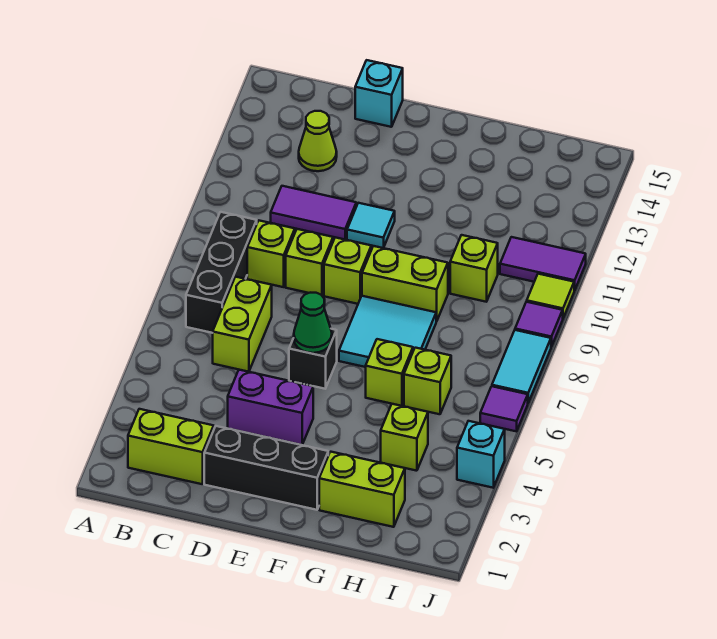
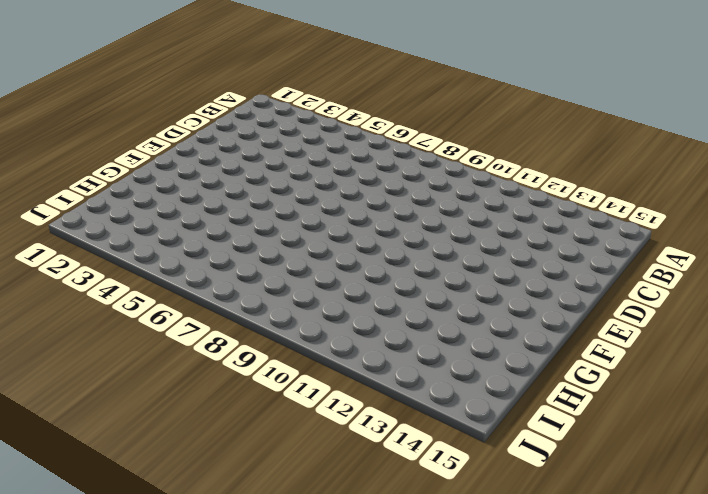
none -> lime brick B2:C2 level 1
none -> black brick B7:B9 level 1
none -> lime brick C6:C7 level 1

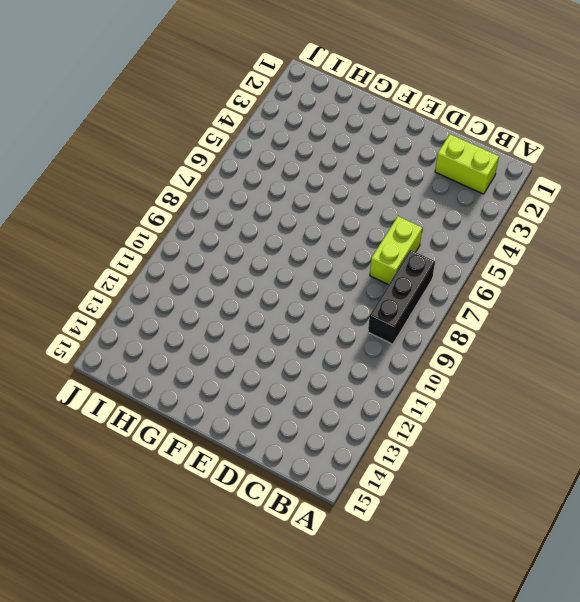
none -> lime brick C9 level 1
none -> purple tile C11:D11 level 1
none -> lime cone C13 level 1

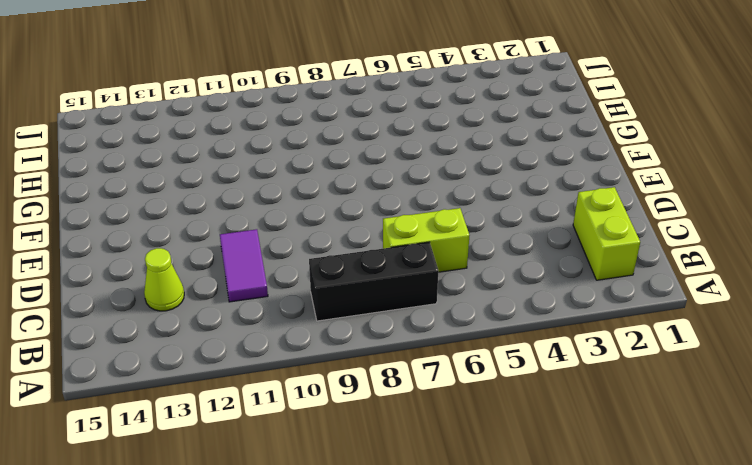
none -> lime brick C9 level 1
none -> black brick D2:F2 level 1
none -> purple brick D4:E4 level 1

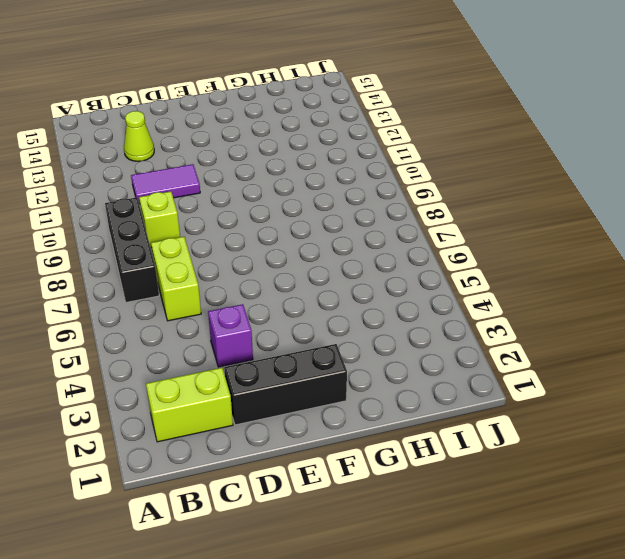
purple brick D4 level 1 -> purple brick D4:E4 level 1
none -> lime brick D9 level 1
none -> cyan brick D15 level 1
none -> black brick E6 level 1

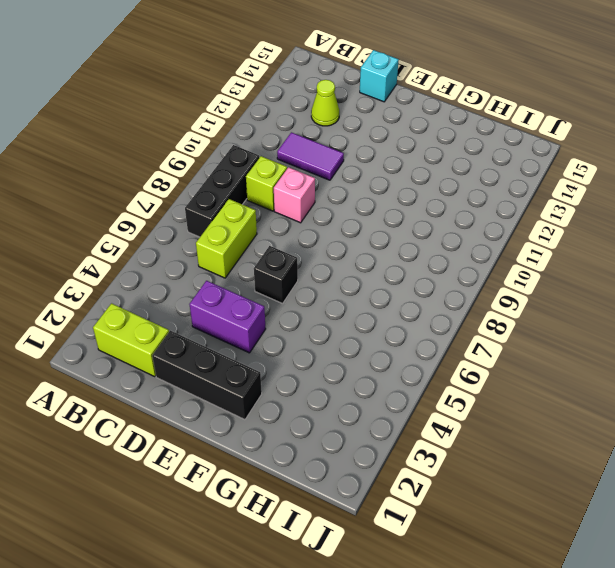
pink brick D9 level 1 -> lime brick D9 level 1
none -> lime brick E9 level 1
none -> cyan tile E11 level 1
none -> cyan tile F7:G8 level 1

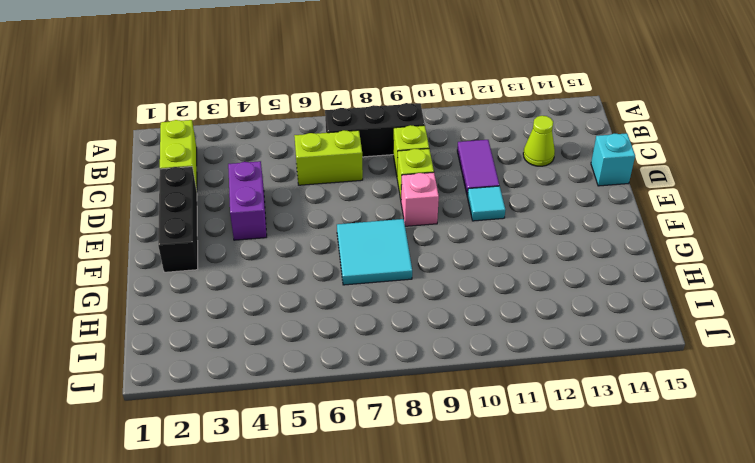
pink brick E9 level 1 -> lime brick E9 level 1
none -> black brick E6 level 1
none -> lime brick F9:G9 level 1
none -> lime brick G2:H2 level 1

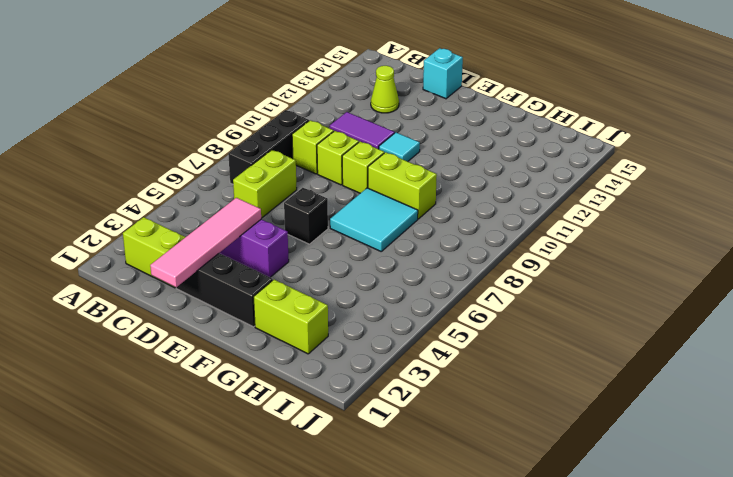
pink tile D1:D4 level 2 -> none
none -> lime brick G6 level 1
none -> lime brick H4 level 1
none -> lime brick H6 level 1

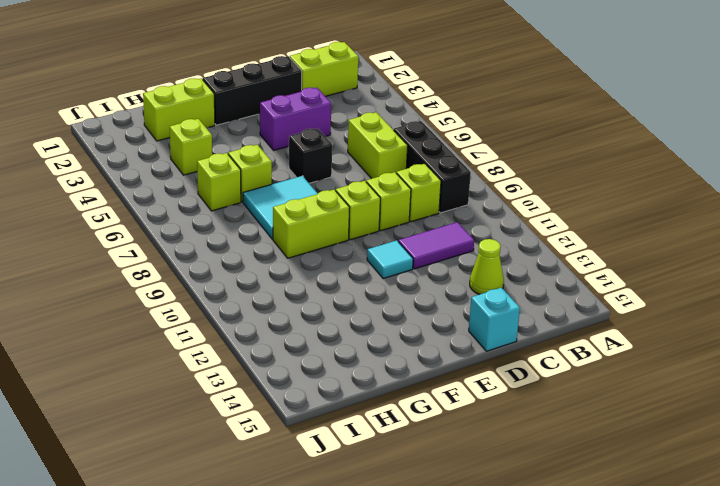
none -> lime brick H10 level 1
none -> purple tile I11:J11 level 1
none -> cyan brick J4 level 1

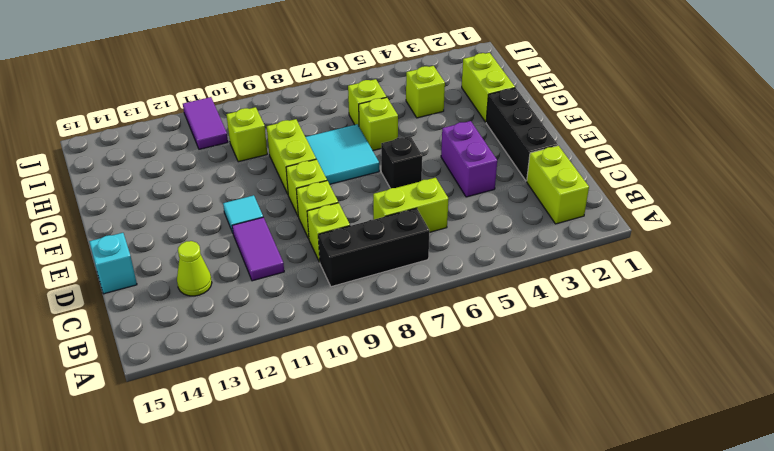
none -> cyan brick J4 level 1
none -> purple tile J6 level 1
none -> cyan tile J7:J8 level 1

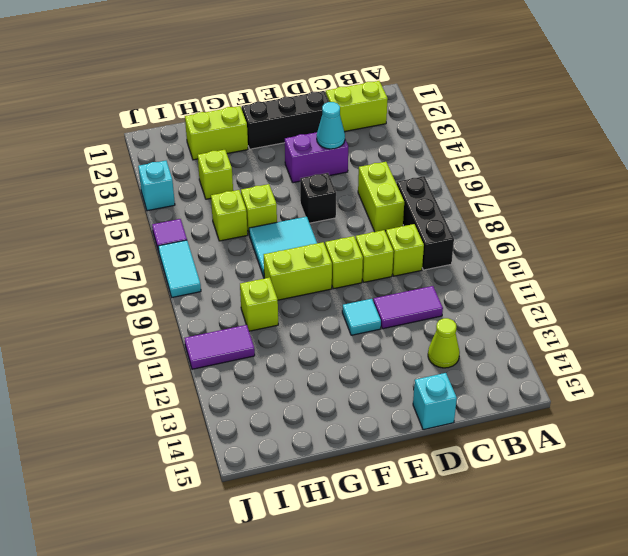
cyan cone D4 level 2 -> none
none -> purple tile J9 level 1
none -> lime tile J10 level 1
none -> green cone E6 level 2

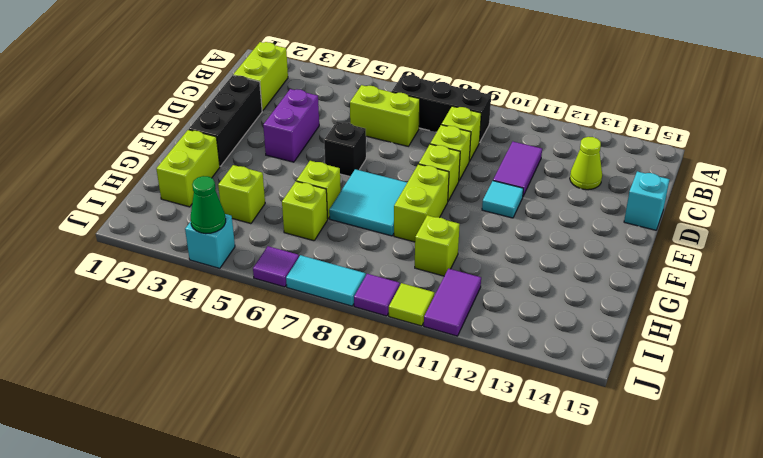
green cone J4 level 2 -> green cone E6 level 2

